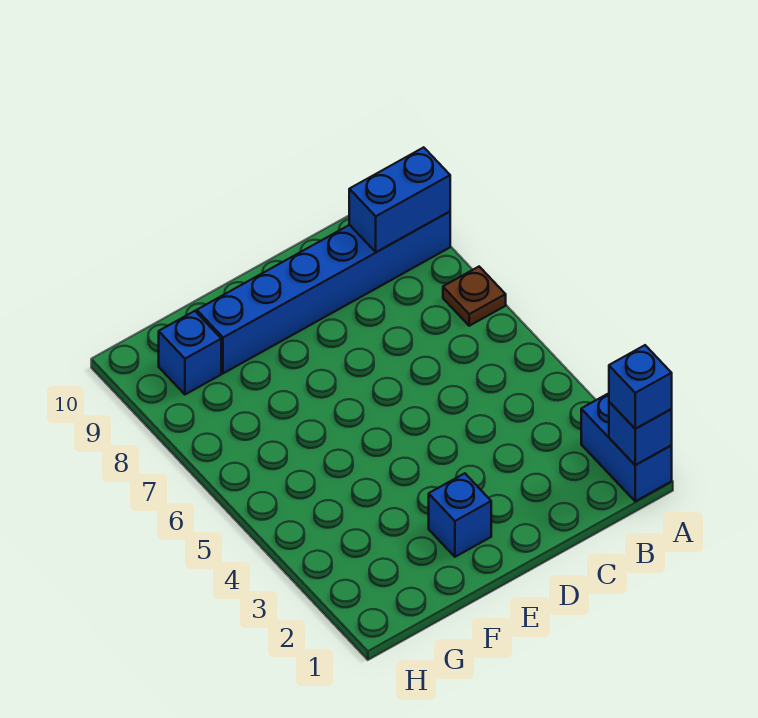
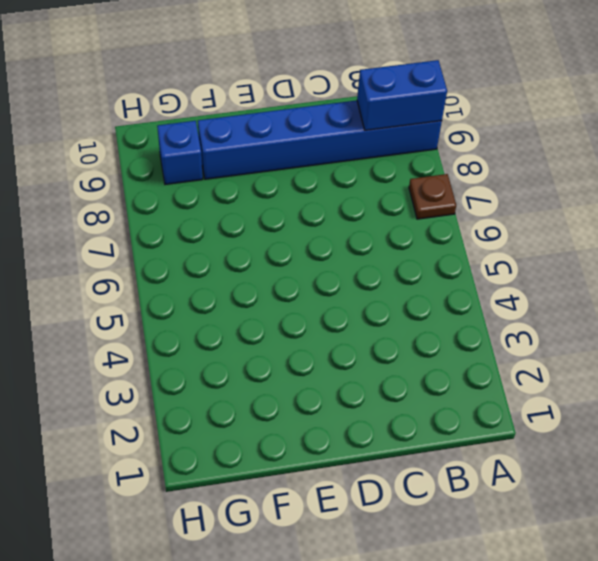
none -> blue brick A1:A2 level 1
none -> blue brick E2 level 1

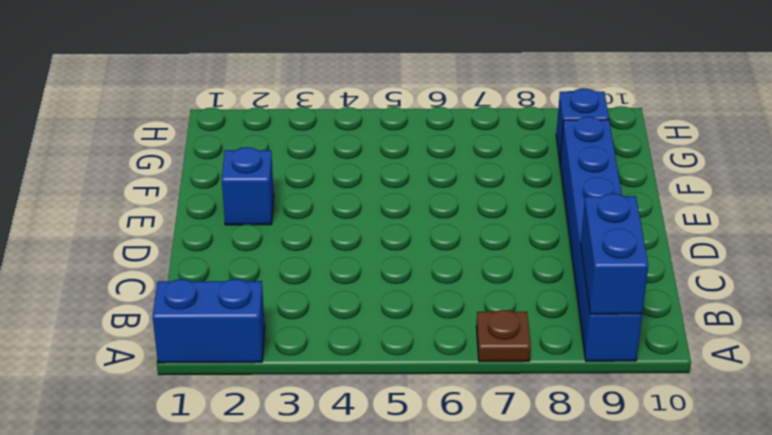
none -> blue brick A1 level 2
none -> blue brick A1 level 3

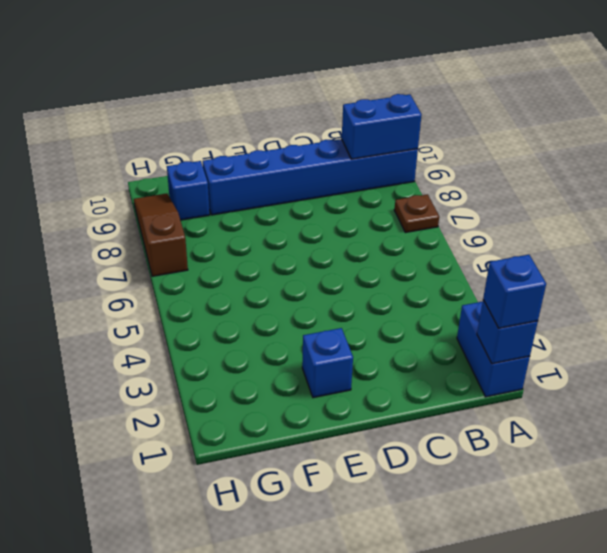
brown slope H7:H9 level 1 top 7 -> none

